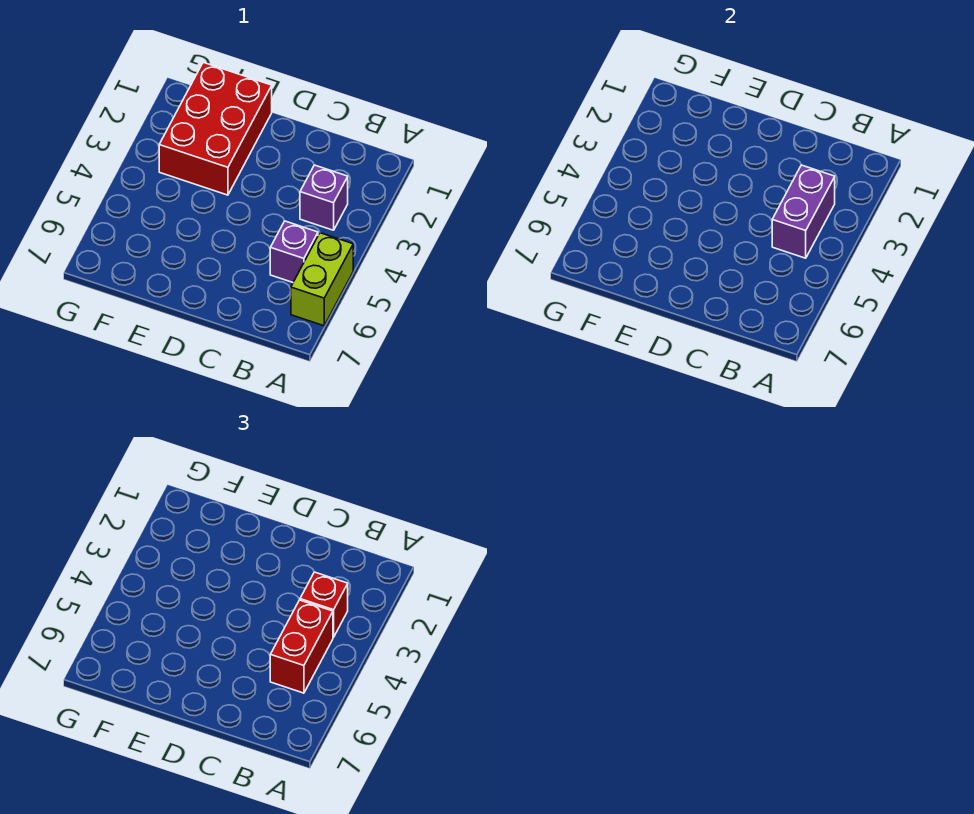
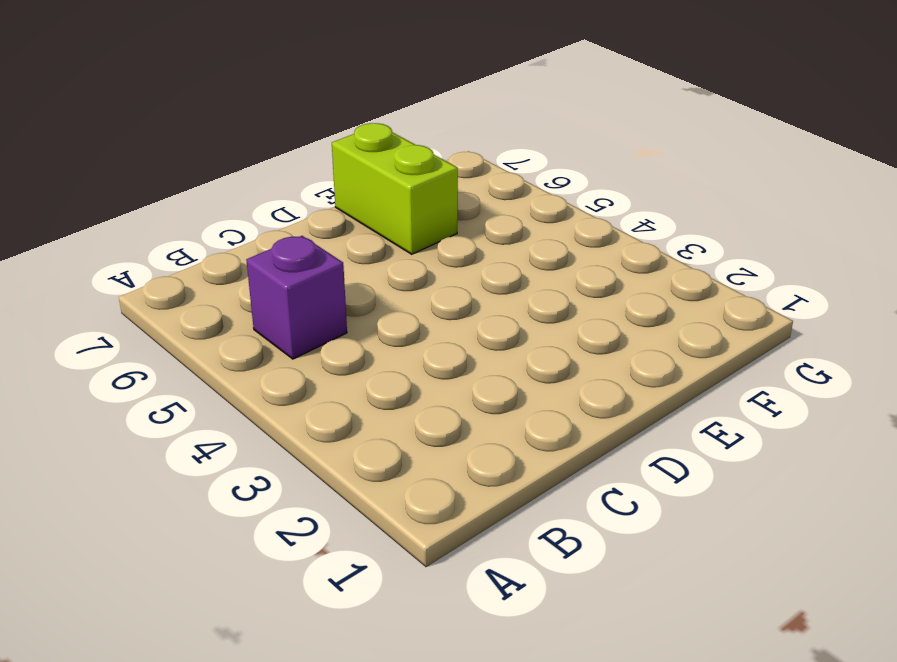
lime brick E6:E7 level 1 -> lime brick A5:A6 level 1
none -> purple brick B3 level 1
none -> red brick E1:F3 level 1

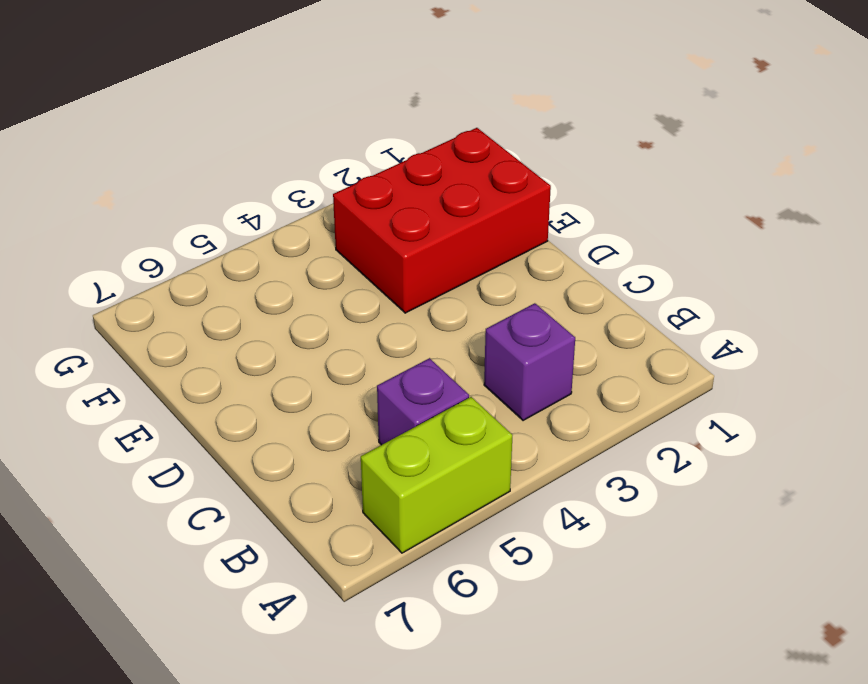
none -> purple brick B3:B4 level 2
none -> red brick B3 level 3

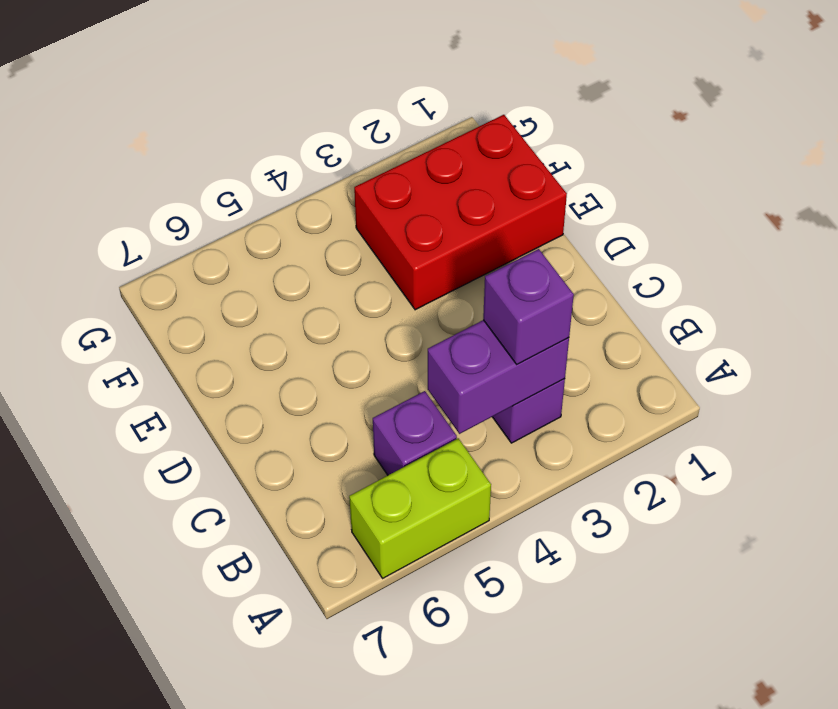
purple brick B3 level 3 -> red brick B3 level 3
none -> red brick B4:B5 level 3

